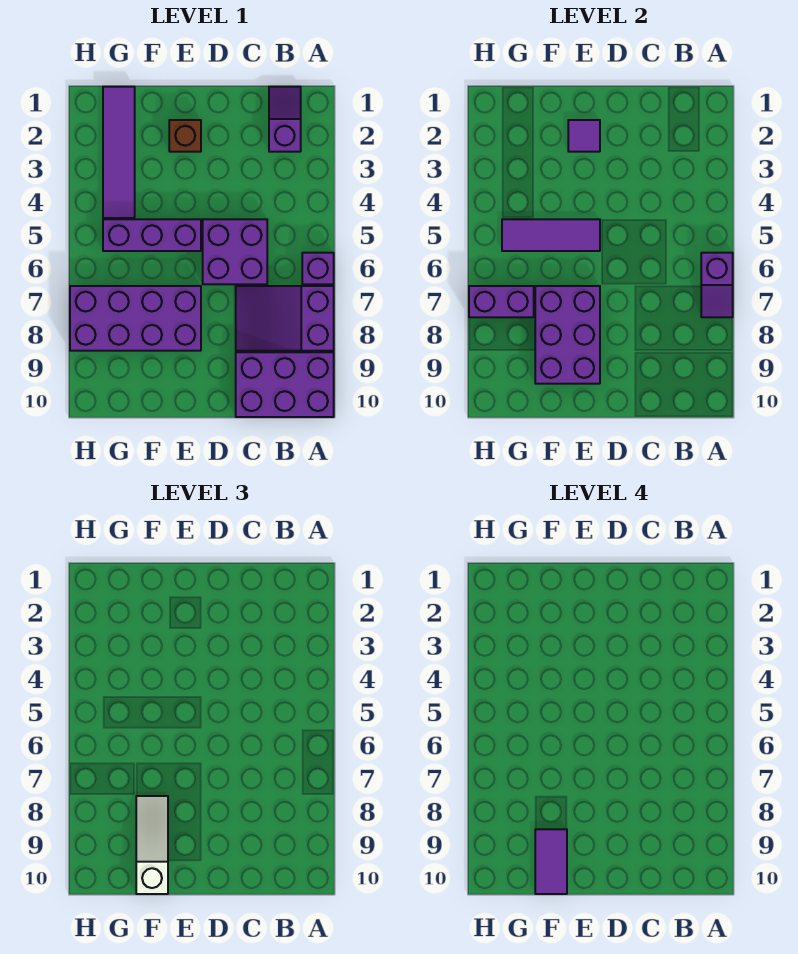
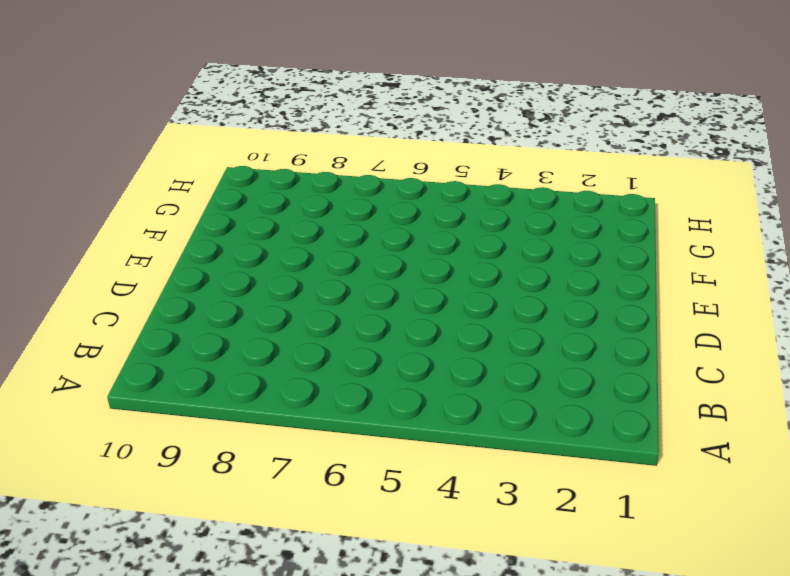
none -> purple brick A6 level 1
none -> purple slope A7:C8 level 1 top A
none -> purple brick A9:C10 level 1

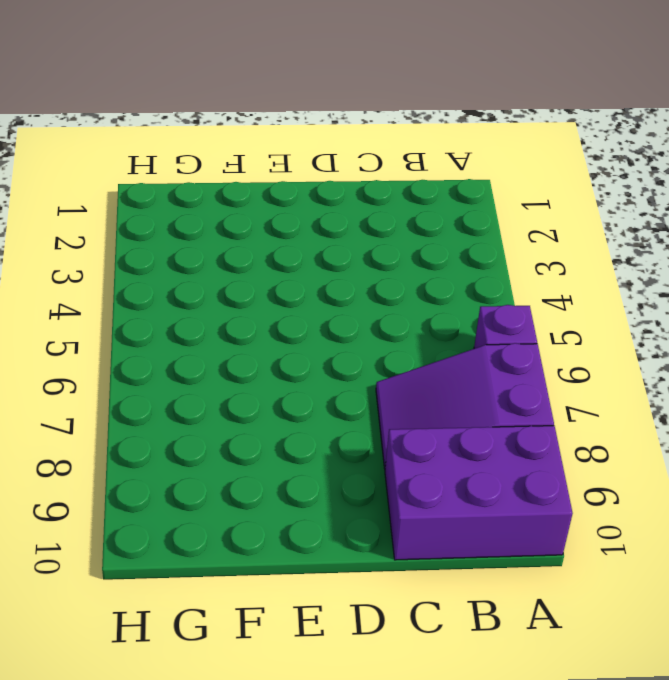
none -> purple slope B1:B2 level 1 top 2
none -> purple brick C5:D6 level 1
none -> brown brick E2 level 1

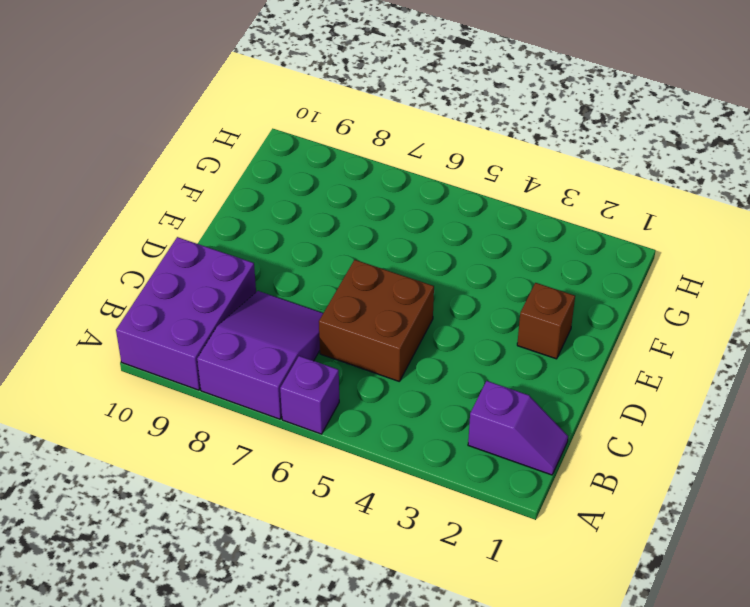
brown brick C5:D6 level 1 -> purple brick C5:D6 level 1
none -> purple brick E5:G5 level 1
none -> purple brick E7:H8 level 1
none -> purple tile G1:G4 level 1

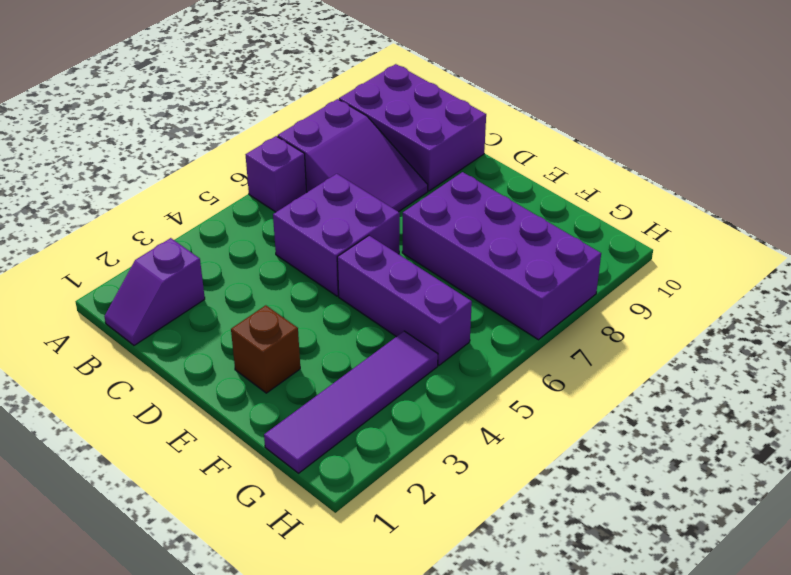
none -> purple slope A6:A7 level 2 top 6
none -> purple tile E2 level 2
none -> purple tile E5:G5 level 2

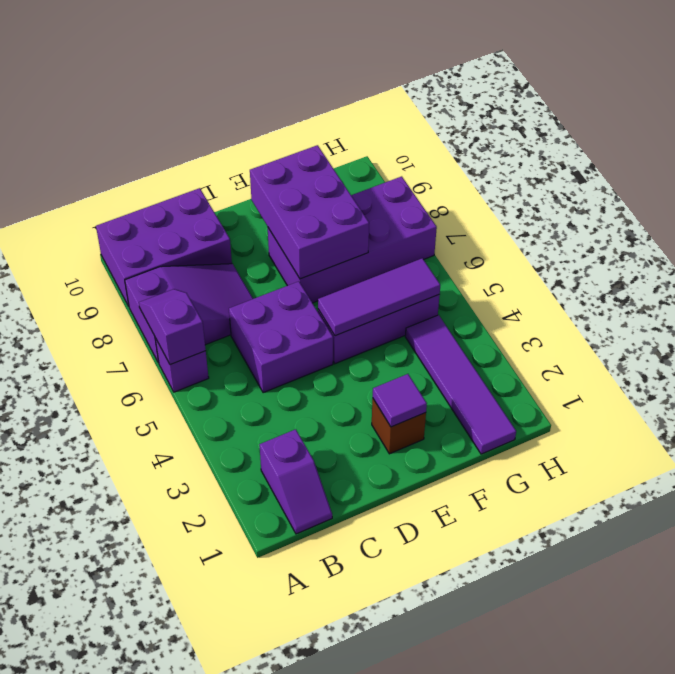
none -> purple brick G7:H7 level 2
none -> white slope F8:F10 level 3 top 10
none -> purple tile F9:F10 level 4

